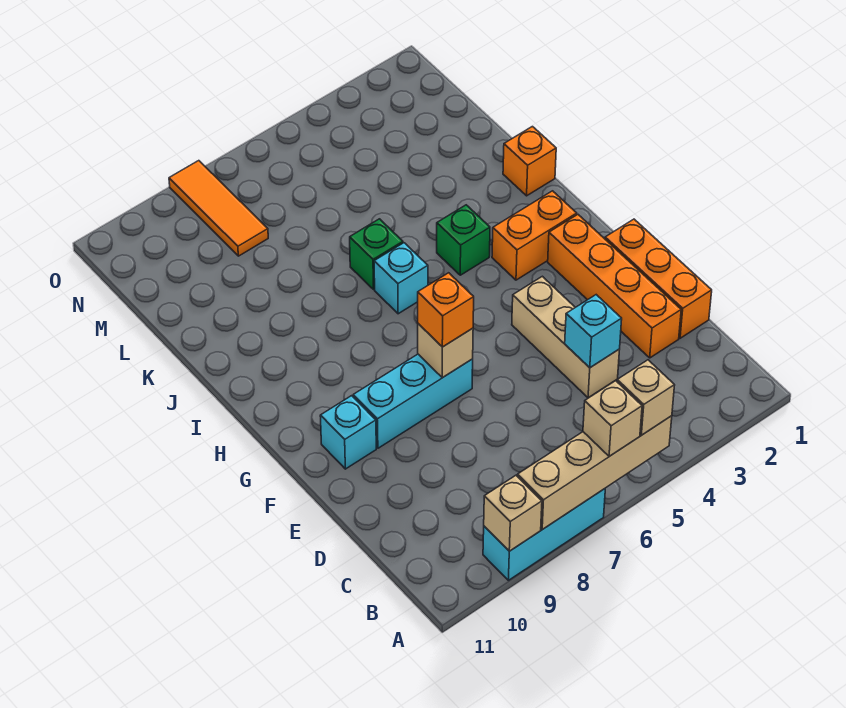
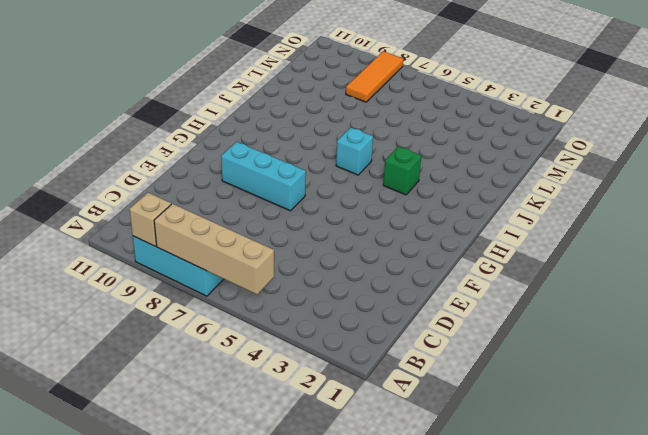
none -> orange brick D1:F1 level 1
none -> orange brick D2:G2 level 1
none -> tan brick D4:F4 level 1

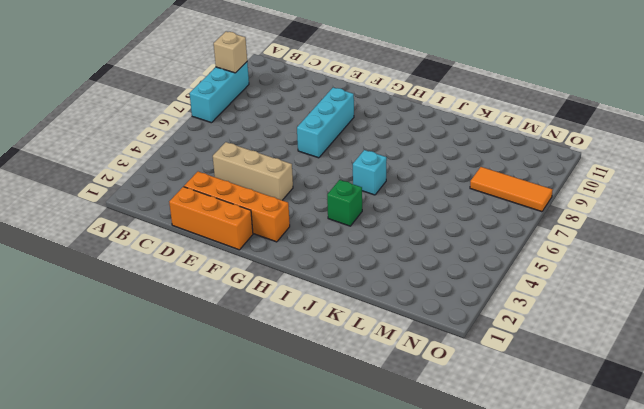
none -> cyan brick F10 level 1
none -> orange brick H2:H3 level 1
none -> orange brick J1 level 1

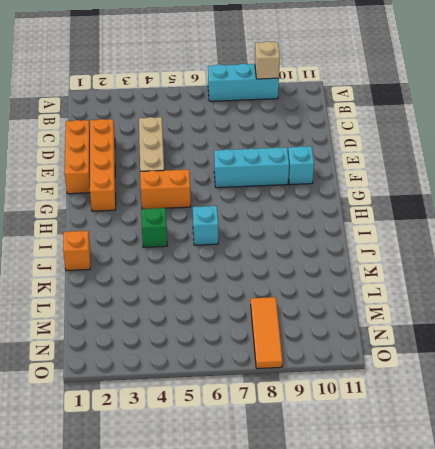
orange brick G4:G5 level 1 -> orange brick H2:H3 level 1
none -> green brick J6 level 1
none -> tan brick A5:A8 level 2
none -> cyan brick D4 level 2

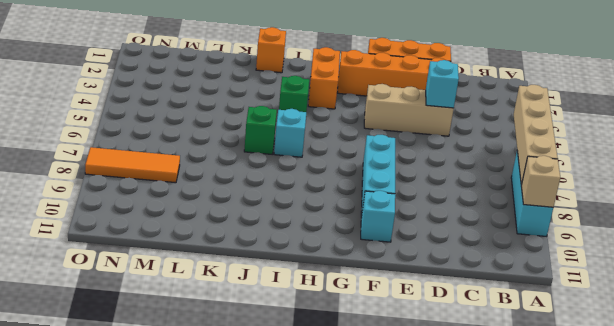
none -> tan brick F7 level 2
none -> tan brick A5 level 3
none -> tan brick A6 level 3

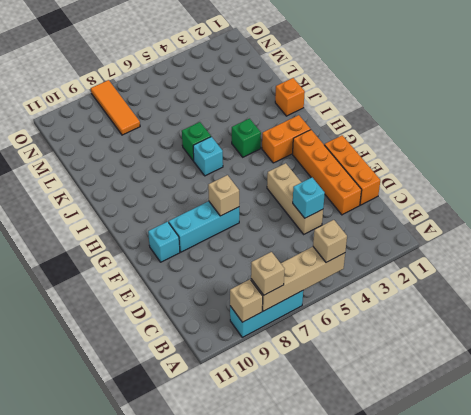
tan brick A8 level 3 -> tan brick A6 level 3
none -> orange brick F7 level 3

